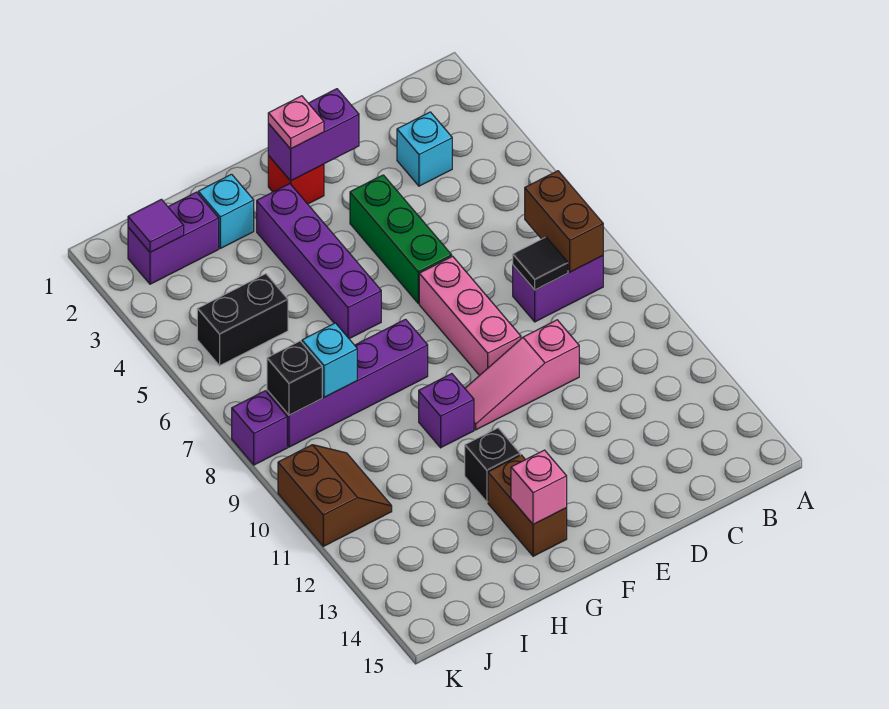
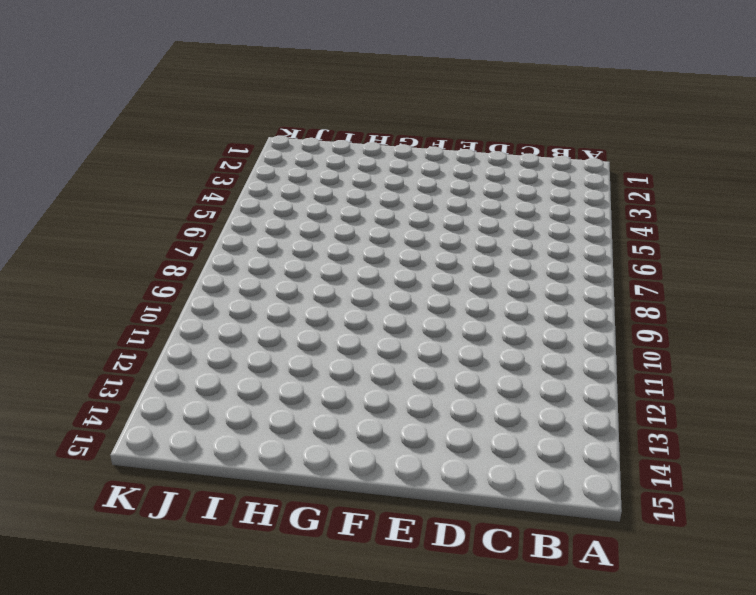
none -> purple brick B8:C8 level 1
none -> cyan brick C3 level 1
none -> pink slope D10:F10 level 1 top D

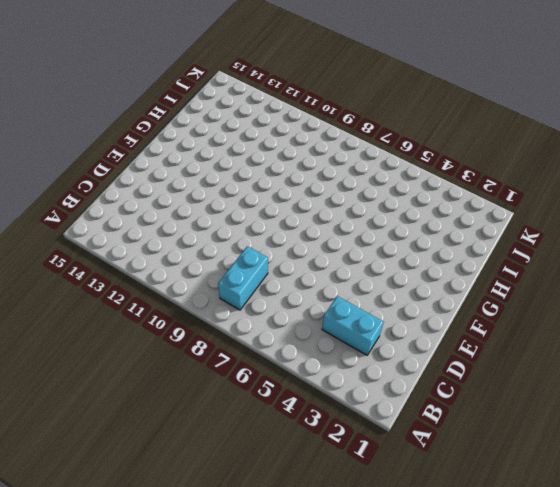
cyan brick B8:C8 level 1 -> purple brick B8:C8 level 1
cyan brick C3:C4 level 1 -> cyan brick C3 level 1
none -> pink slope D10:F10 level 1 top D
none -> green brick E4:E6 level 1
none -> pink brick E7:E9 level 1

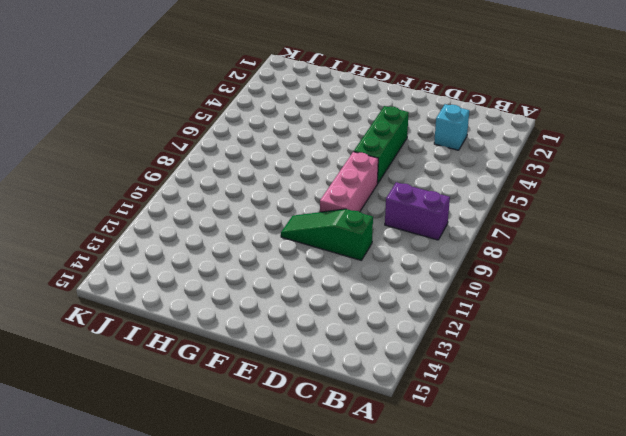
green slope D10:F10 level 1 top D -> pink slope D10:F10 level 1 top D
none -> red brick F2 level 1
none -> purple brick G3:G6 level 1
none -> purple brick G8:J8 level 1

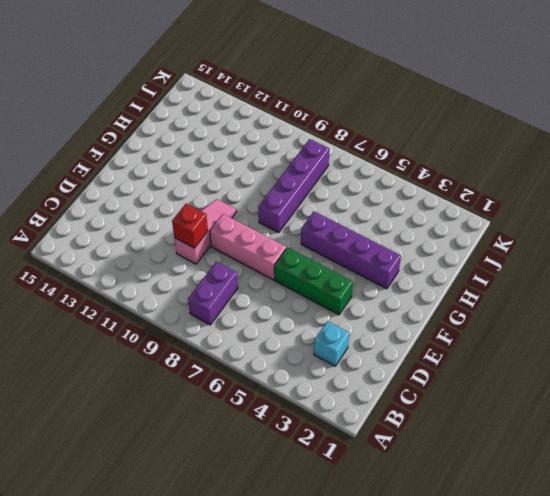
red brick D10 level 2 -> red brick F2 level 1
none -> purple brick G10 level 1
none -> black brick G12 level 1
none -> brown brick G13:G14 level 1

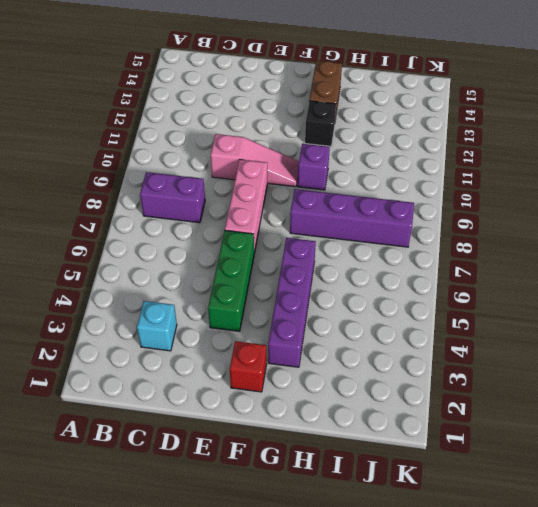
none -> cyan brick H2 level 1
none -> purple brick I2:J2 level 1
none -> black brick I5:J5 level 1

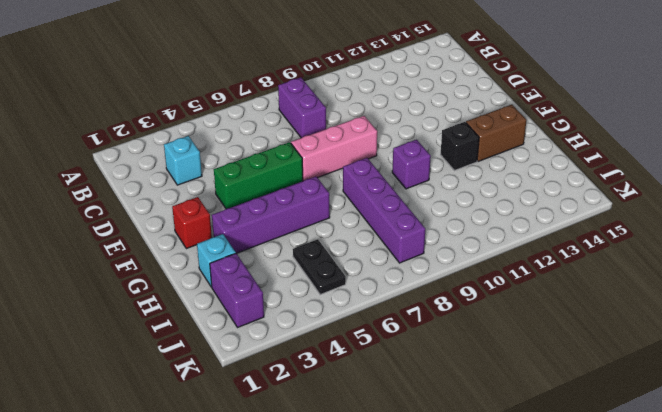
black plate I5:J5 level 1 -> black brick I5:J5 level 1
none -> pink slope D10:F10 level 1 top D
none -> brown slope J10:K11 level 1 top K
none -> purple brick K8 level 1

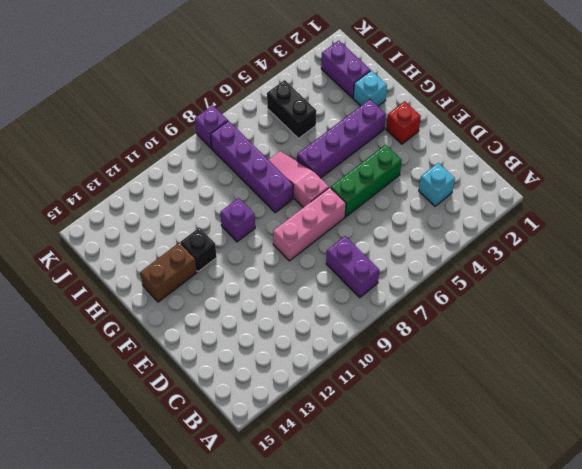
pink slope F7:H7 level 1 top F -> pink slope D10:F10 level 1 top D
none -> brown slope J10:K11 level 1 top K
none -> brown brick B7:B8 level 2
none -> black tile C8 level 2

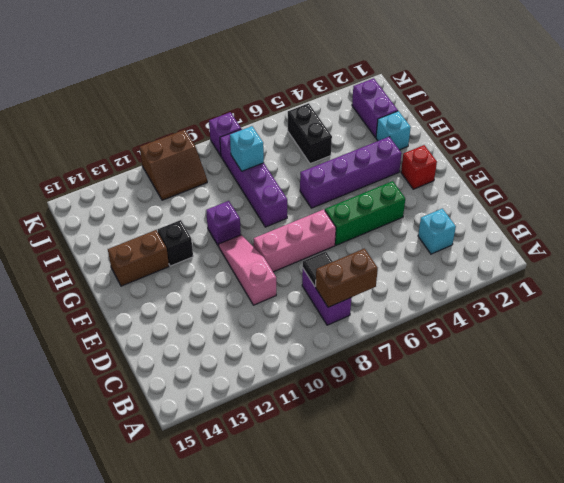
none -> purple brick E2:F2 level 2
none -> pink brick G14 level 2
none -> purple tile J2 level 2

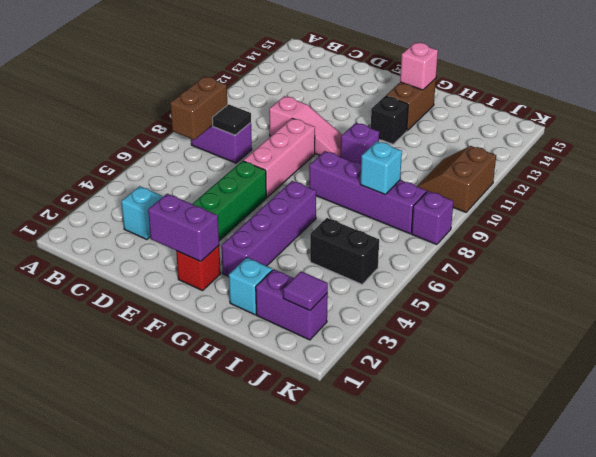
none -> black brick J8 level 2
none -> pink plate F2 level 3

